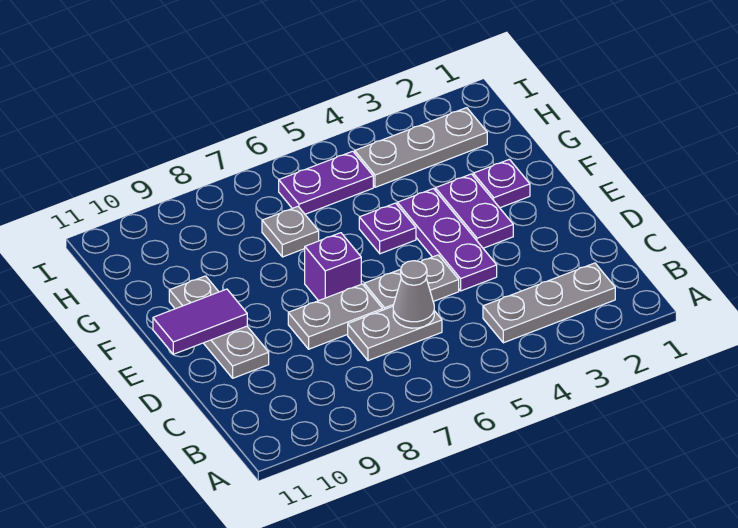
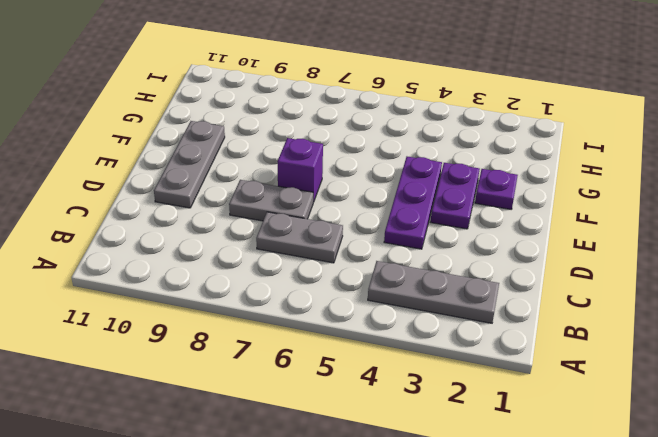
none -> grey plate D5:D6 level 1
none -> purple plate F5 level 1
none -> grey plate G7 level 1

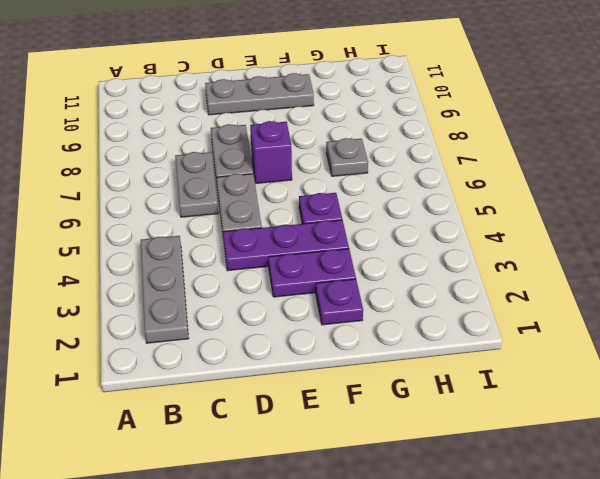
none -> grey plate H2:H4 level 1
none -> purple plate H5:H6 level 1
none -> grey cone C6 level 2

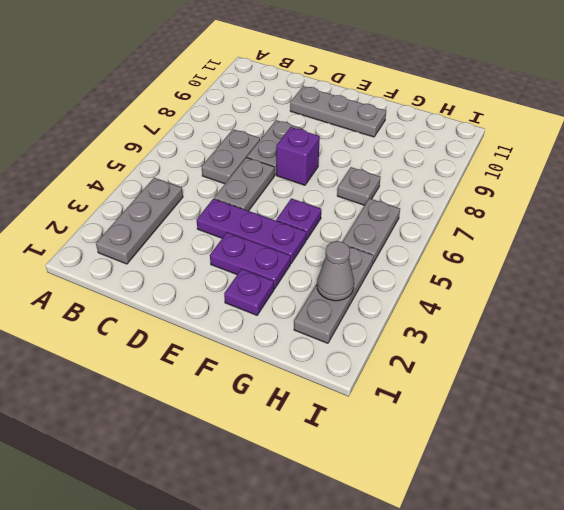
grey cone H3 level 2 -> grey cone C6 level 2
grey plate H5:H6 level 1 -> purple plate H5:H6 level 1
none -> purple tile E10:E11 level 2

